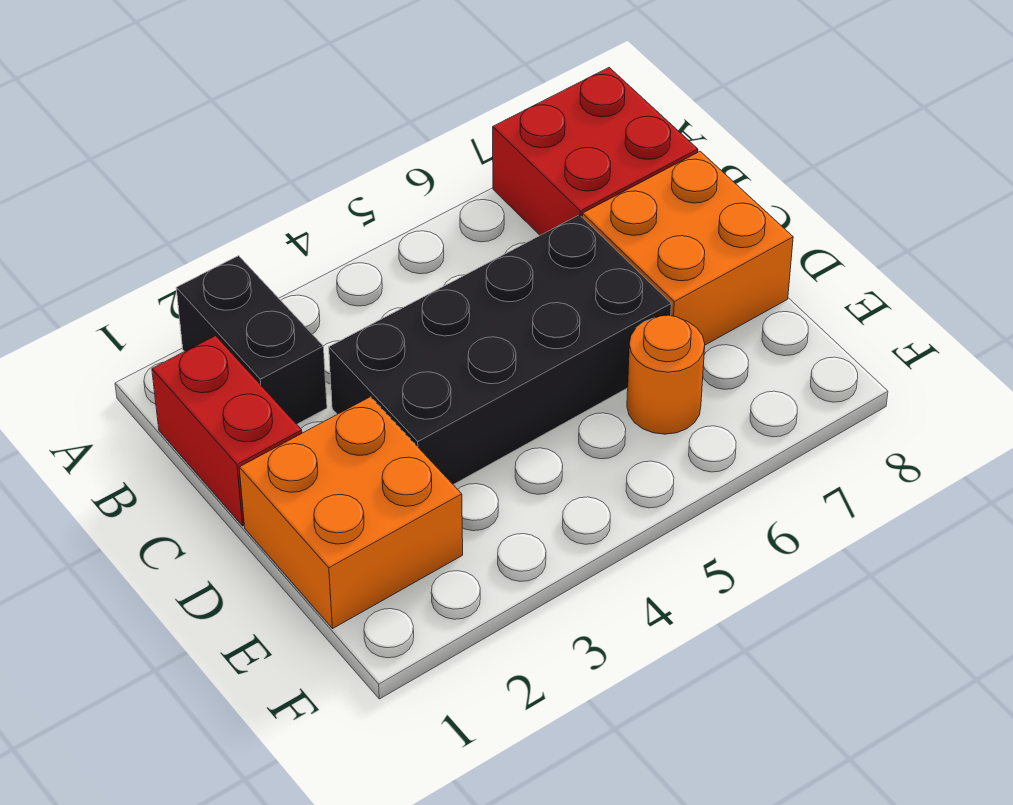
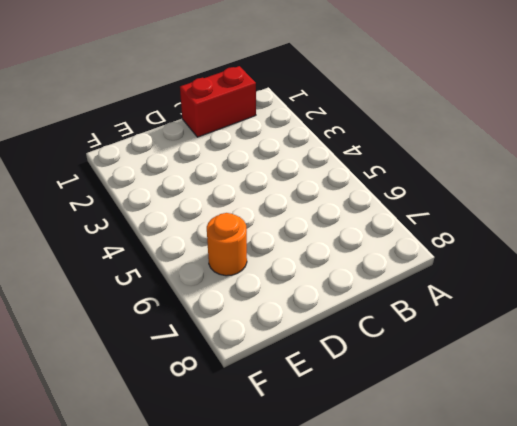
none -> black brick A2:B2 level 1
none -> red brick A7:B8 level 1

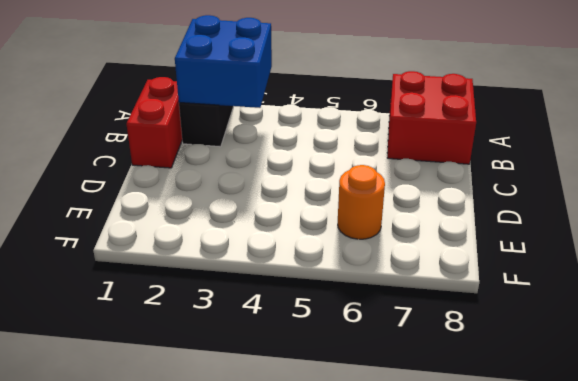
blue brick A2:B3 level 2 -> none
none -> black brick C3:D6 level 1
none -> orange brick C7:D8 level 1

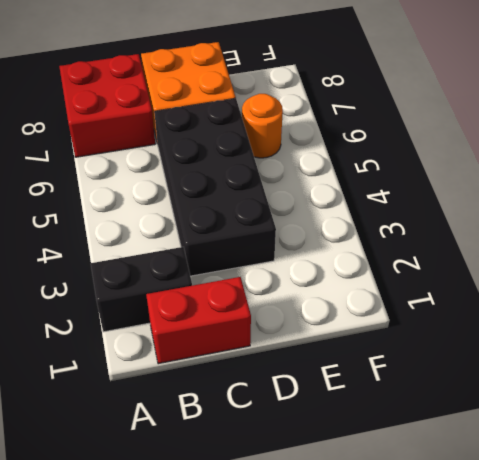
none -> orange brick D1:E2 level 1

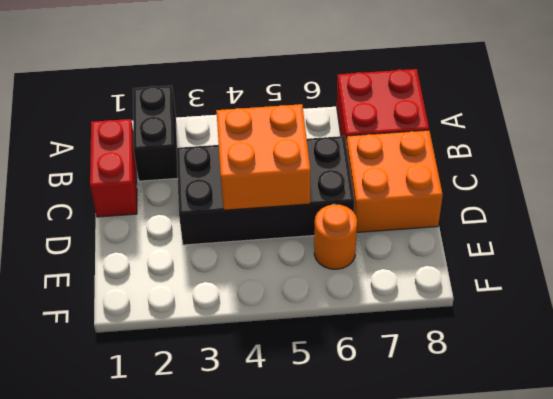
orange brick C4:D5 level 2 -> orange brick D1:E2 level 1

